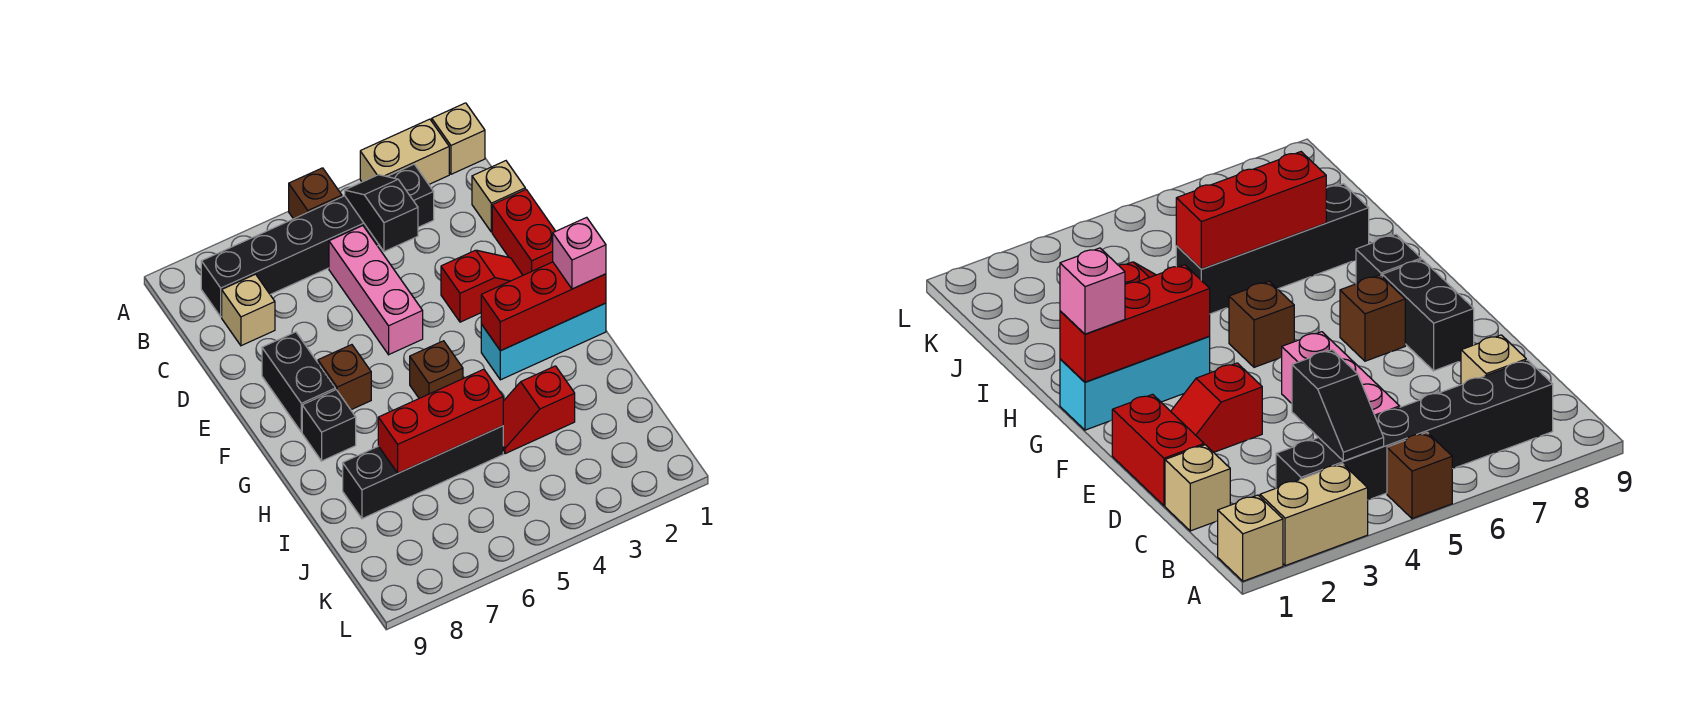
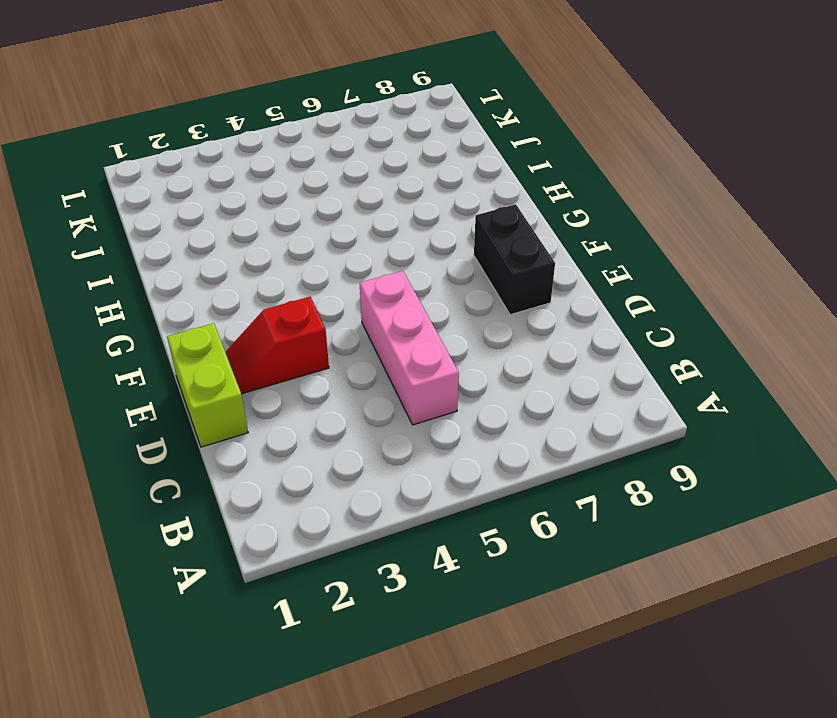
lime brick D1:E1 level 1 -> red brick D1:E1 level 1
none -> tan brick A1 level 1
none -> tan brick A2:A3 level 1
none -> brown brick A5 level 1

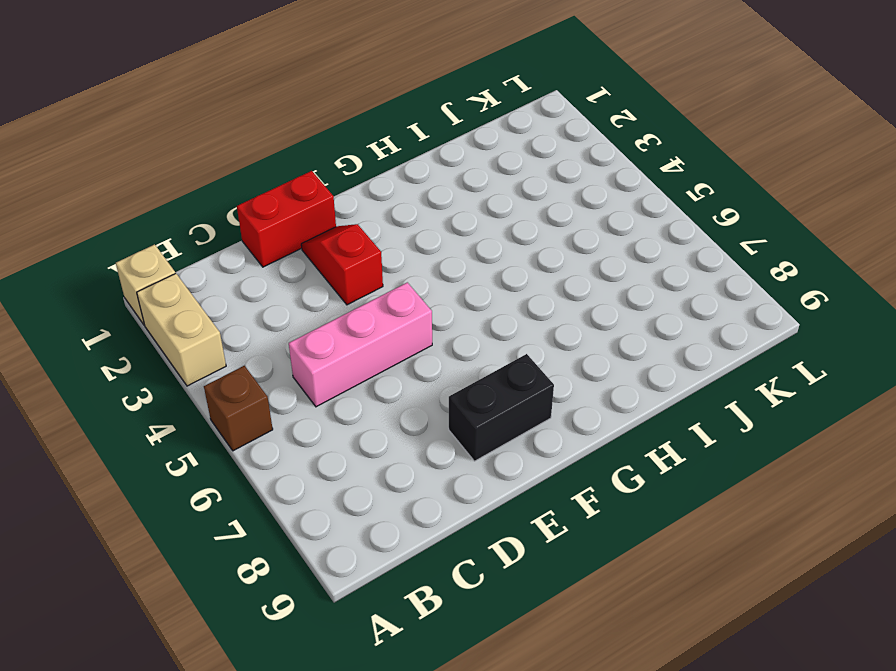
none -> black brick B3:B8 level 1
none -> tan brick C1 level 1
none -> tan brick C8 level 1

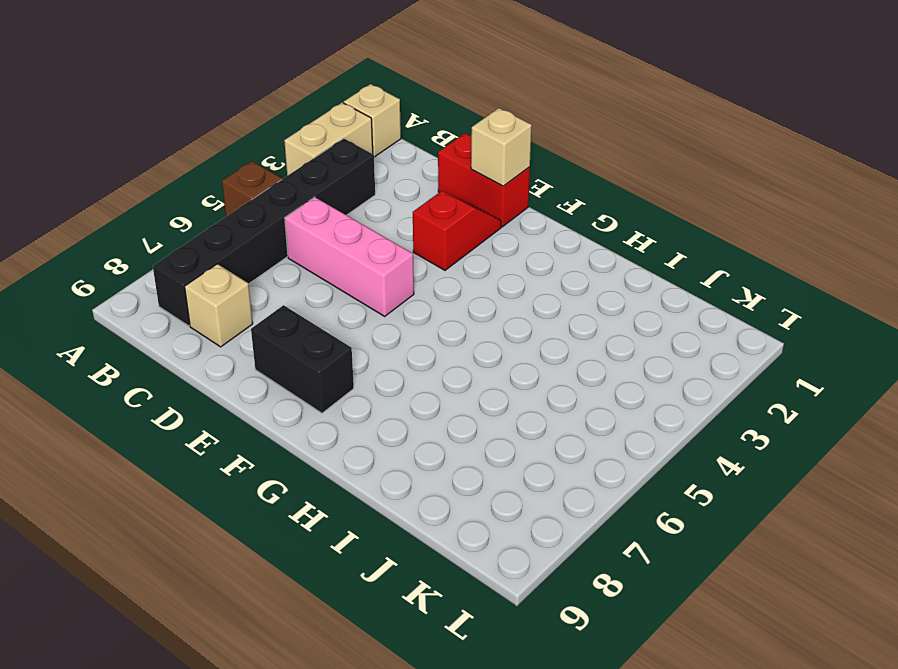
tan brick E1 level 2 -> tan brick C1 level 1
none -> brown brick F7 level 1
none -> cyan brick G1:G3 level 1
none -> brown brick G5 level 1

